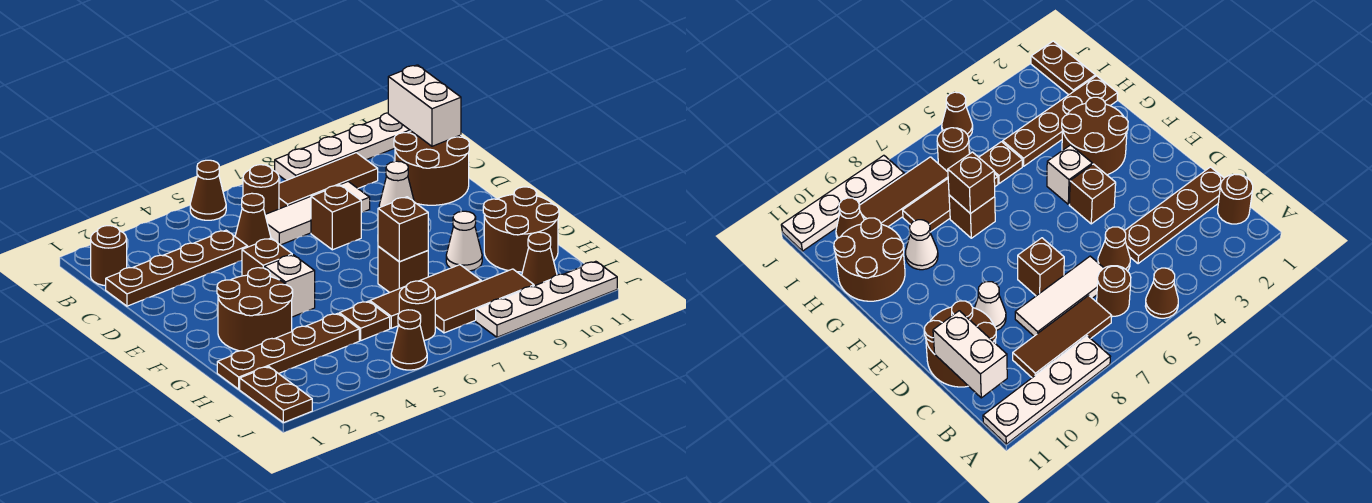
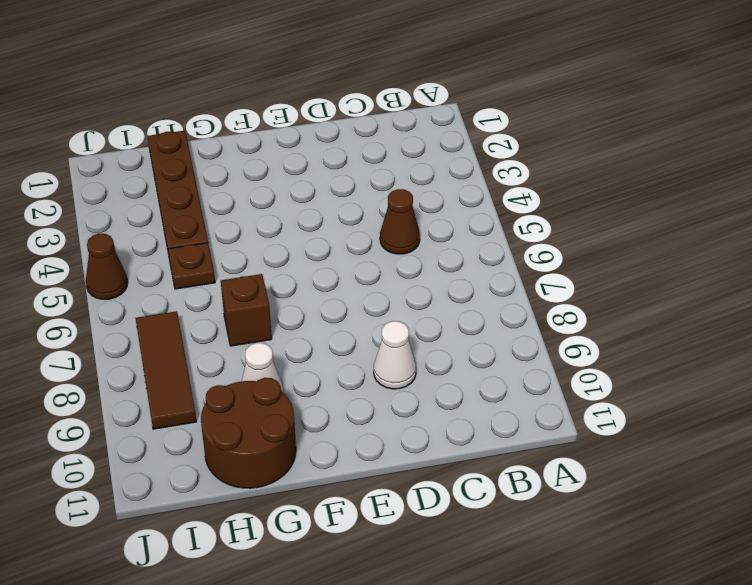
none -> brown cone A5 level 1
none -> white plate A8:A11 level 1
none -> brown round brick B1 level 1

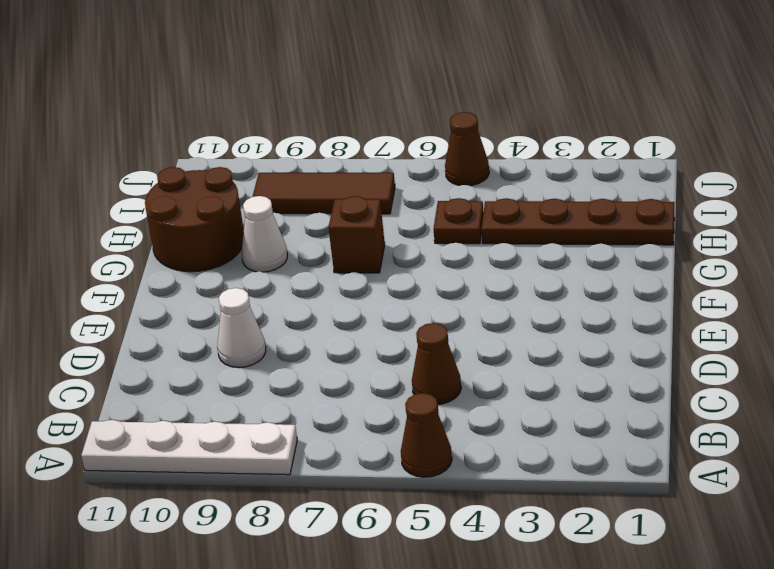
none -> brown round brick B1 level 1
none -> brown round brick B6 level 1
none -> brown tile B7:B9 level 1

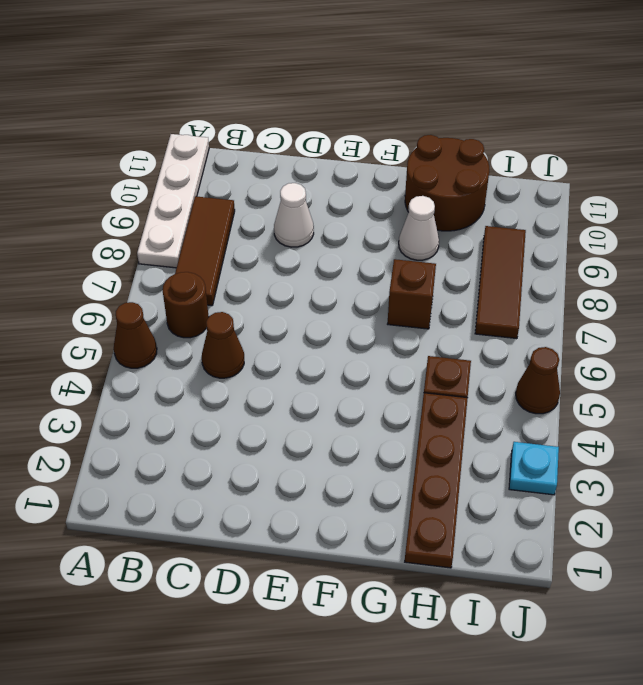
cyan plate J3 level 1 -> none
none -> brown round brick B1 level 1
none -> brown plate C1:C4 level 1
none -> white tile C6:C8 level 1

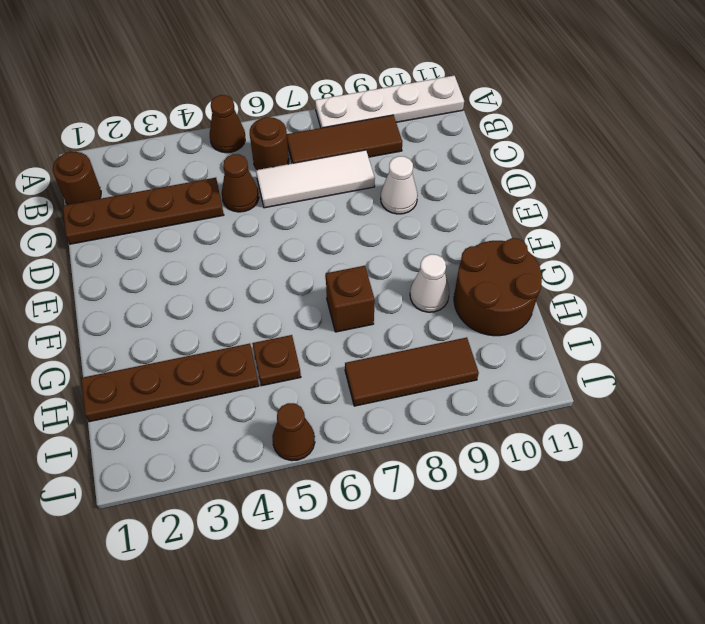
none -> brown round brick C10:D11 level 1
none -> brown brick D7 level 1
none -> brown brick E4 level 1

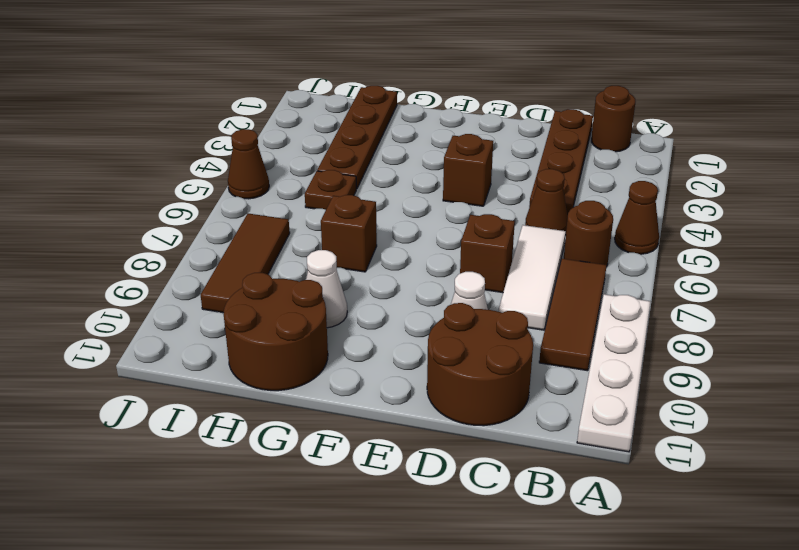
none -> brown round brick F2:G3 level 1
none -> white brick F4 level 1
none -> brown tile H6:H8 level 1

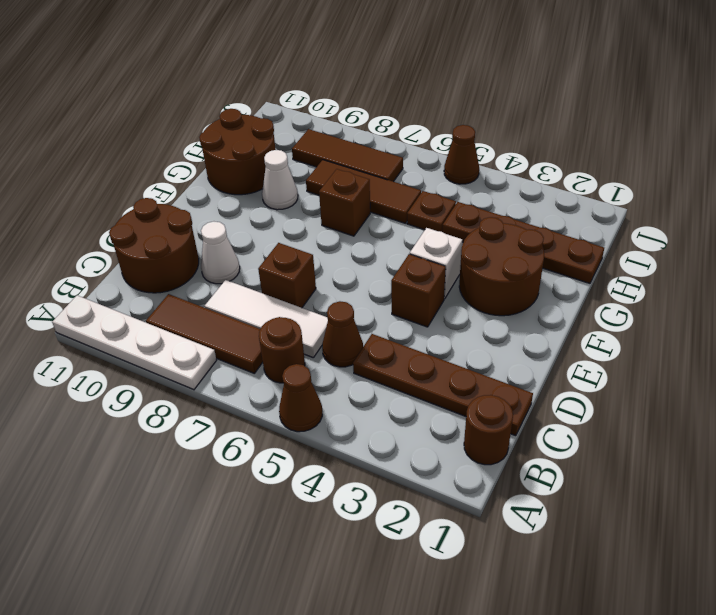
none -> brown plate I1:J1 level 1
none -> brown round brick I6 level 1
none -> brown cone I10 level 1

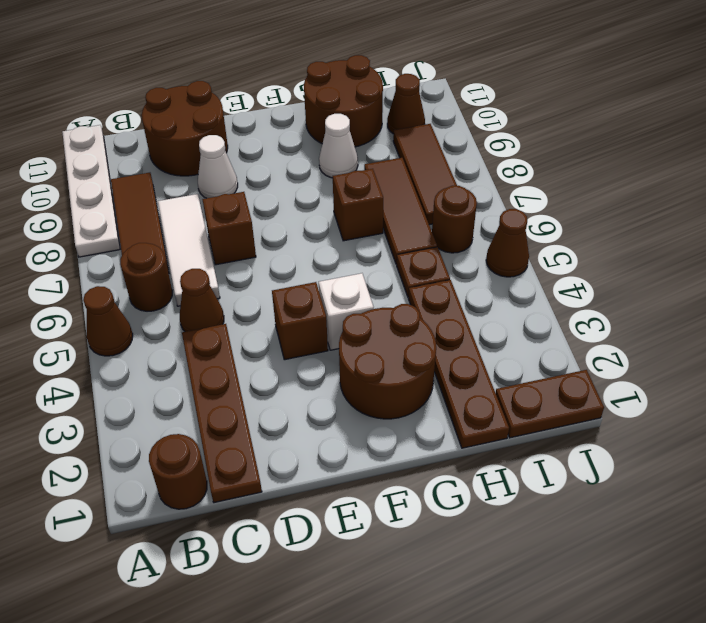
none -> white plate J8:J11 level 1
none -> white brick B11:C11 level 2
none -> brown brick G7 level 2

